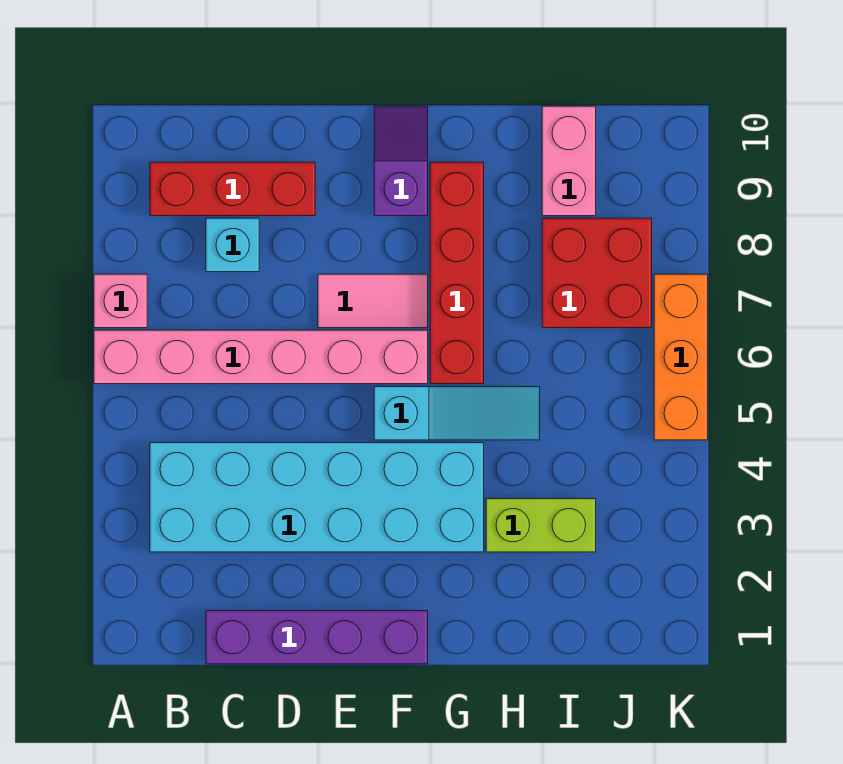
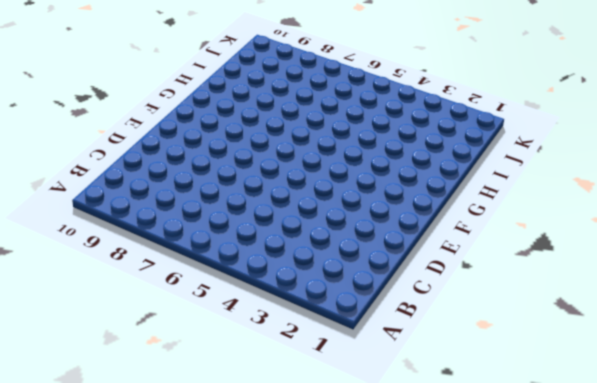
none -> pink brick A6:F6 level 1
none -> pink brick A7 level 1
none -> cyan brick B3:G4 level 1

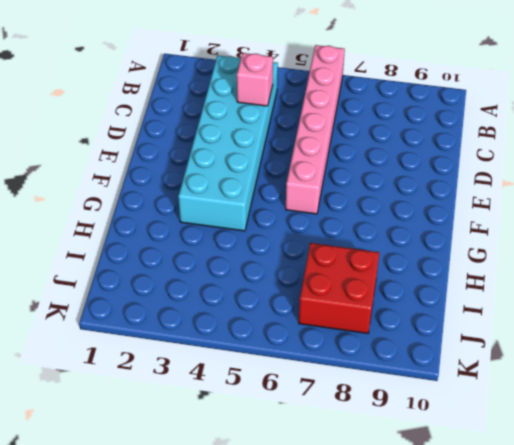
pink brick C4 level 2 -> pink brick A7 level 1
none -> red brick B9:D9 level 1
none -> purple brick C1:F1 level 1
none -> cyan brick C8 level 1

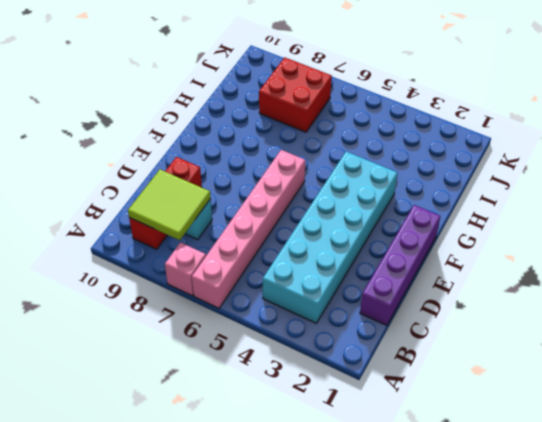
lime tile B8:C9 level 2 -> none
none -> pink tile E7:F7 level 1
none -> cyan slope F5:H5 level 1 top F
none -> purple slope F9:F10 level 1 top 9

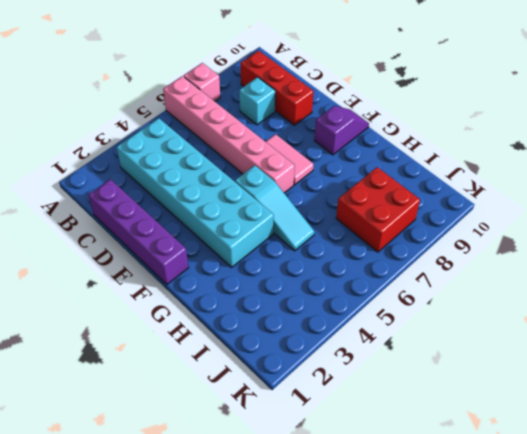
none -> red brick G6:G9 level 1
none -> lime brick H3:I3 level 1
none -> pink brick I9:I10 level 1

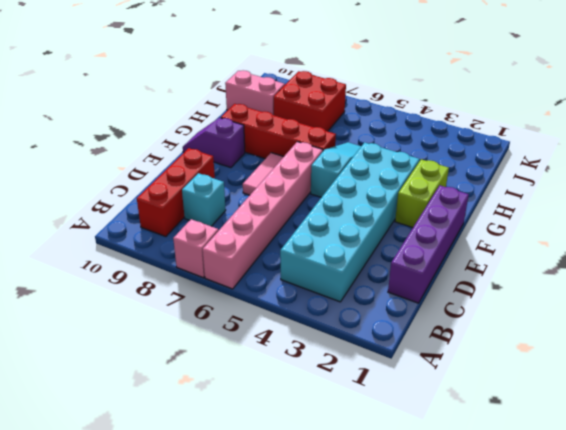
lime brick F2:G2 level 1 -> lime brick H3:I3 level 1
none -> orange brick K5:K7 level 1

